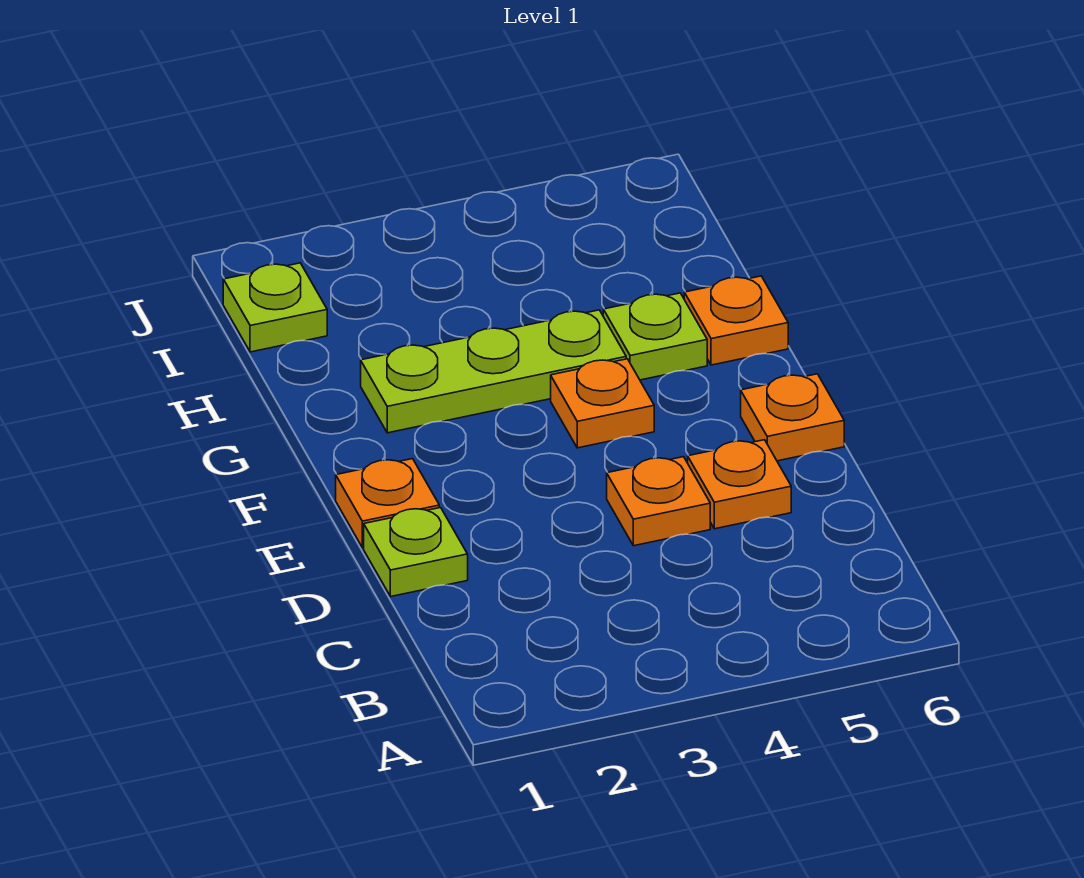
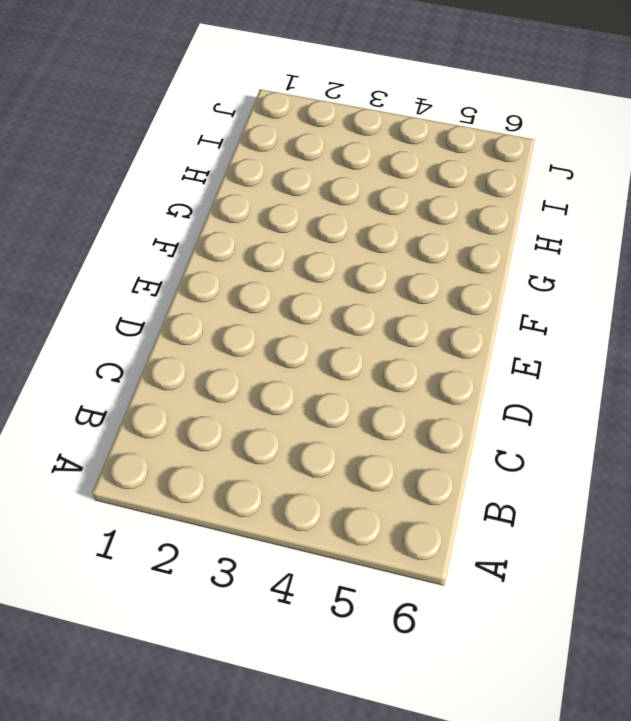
none -> lime plate D1 level 1
none -> orange plate D4 level 1

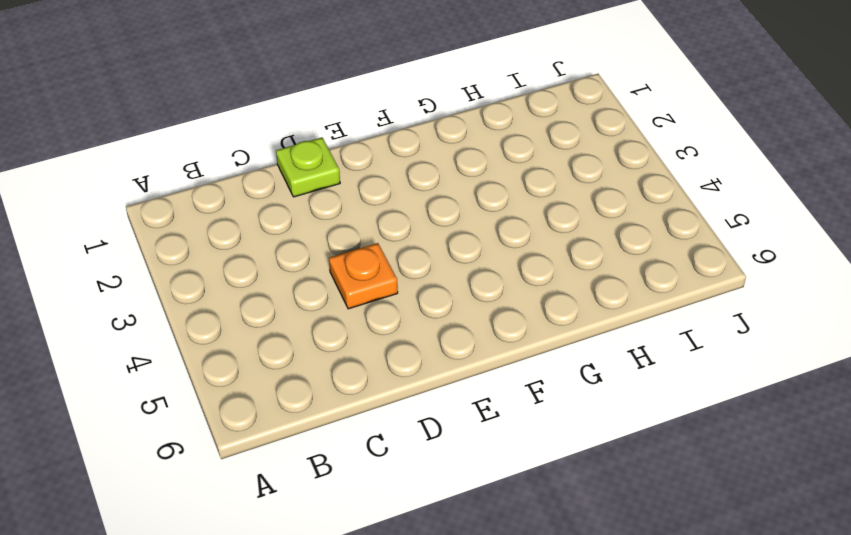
none -> orange plate D5 level 1
none -> orange plate E1 level 1

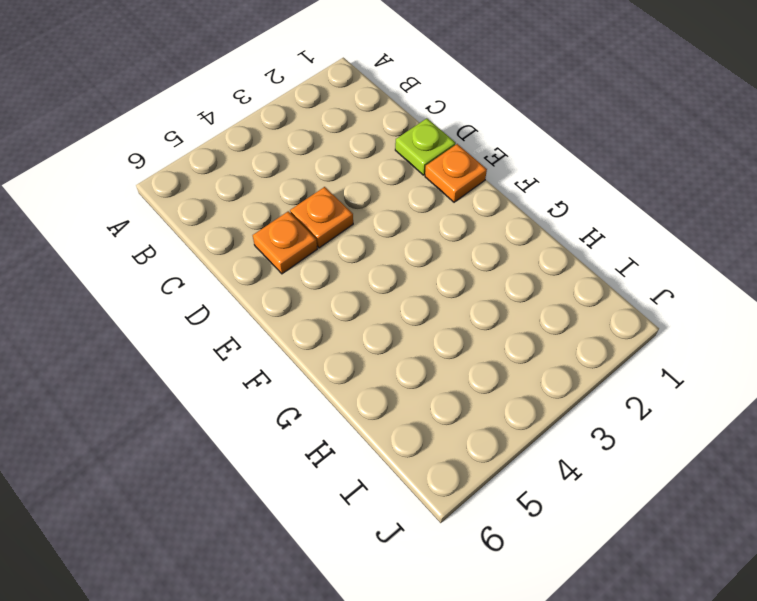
none -> orange plate E6 level 1
none -> orange plate F4 level 1

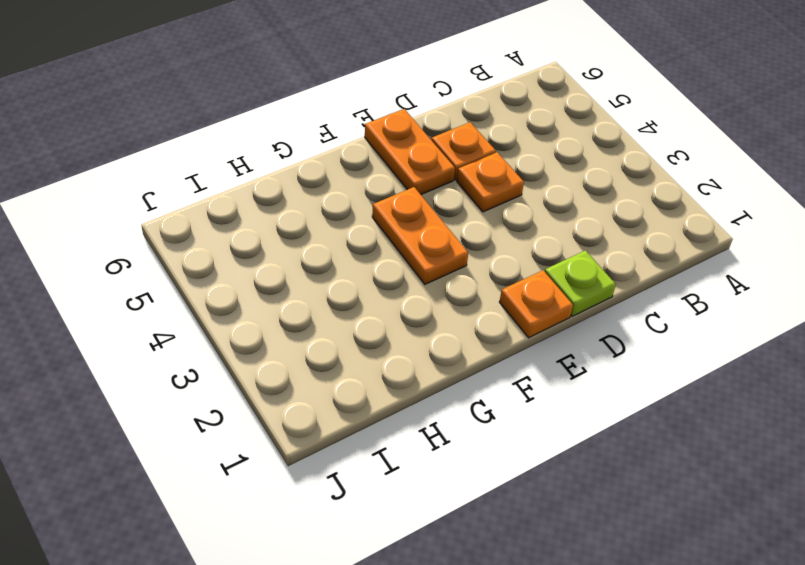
orange plate E5:E6 level 1 -> orange plate E6 level 1
orange plate F3:F4 level 1 -> orange plate F4 level 1
none -> lime plate G2:G4 level 1
none -> lime plate G5 level 1

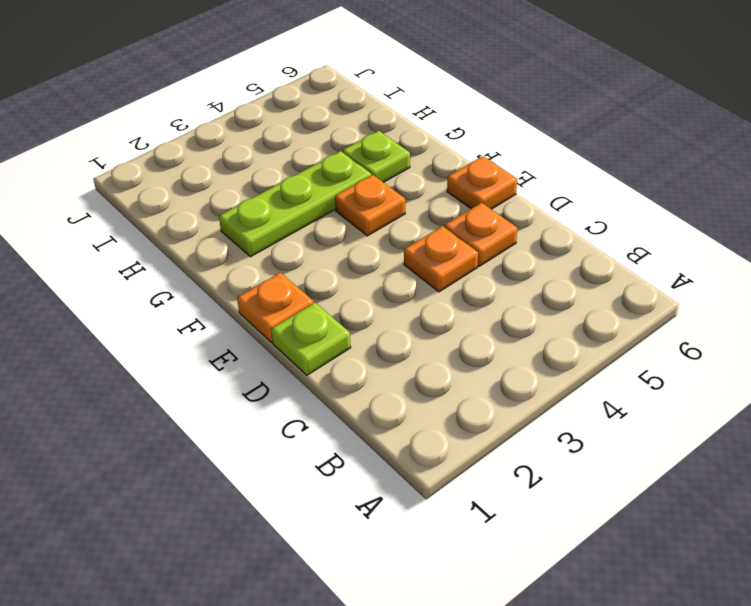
none -> orange plate G6 level 1
none -> lime plate I1 level 1

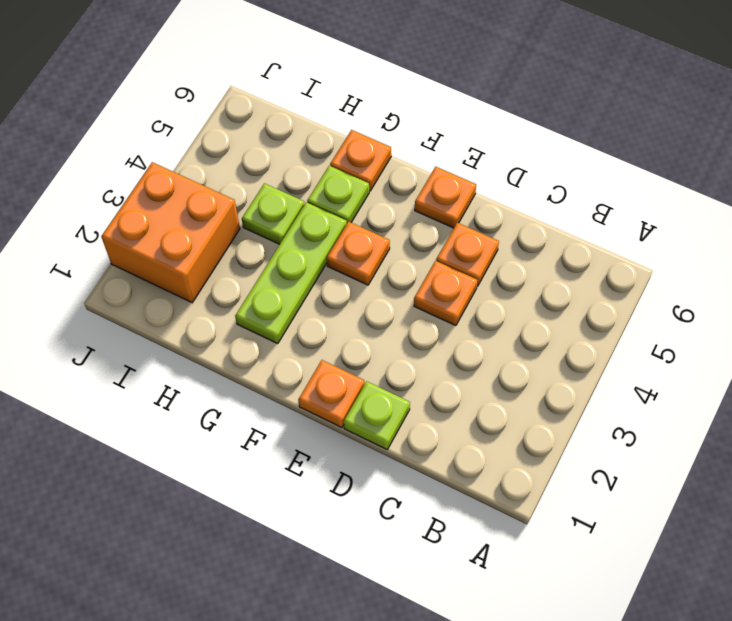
lime plate H4 level 1 -> lime plate I1 level 1
orange brick I2:J3 level 1 -> none

